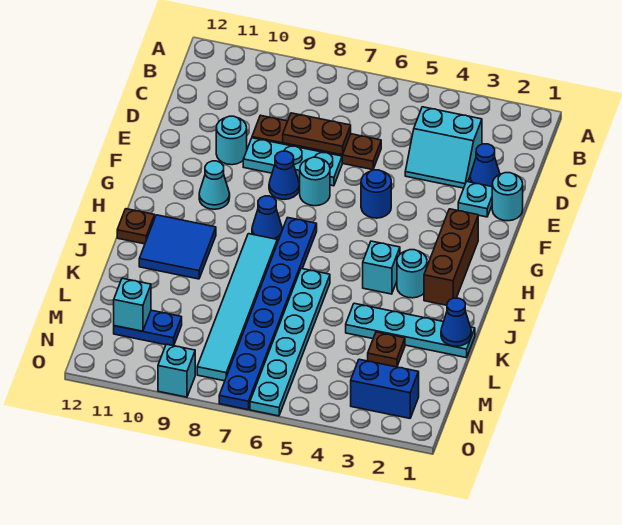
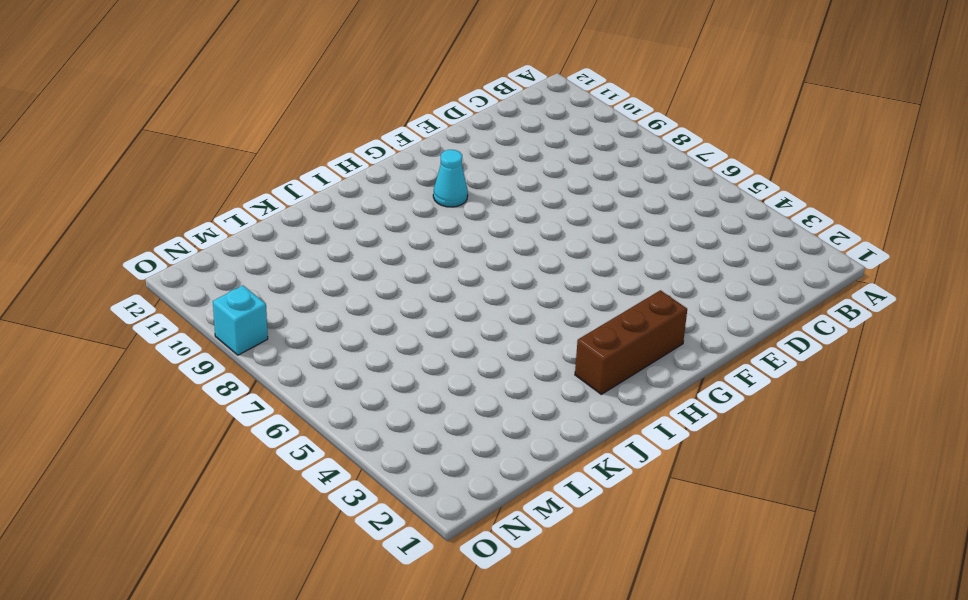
none -> cyan slope C3:D4 level 1 top C
none -> blue cone D2 level 1
none -> brown plate D6:D9 level 1

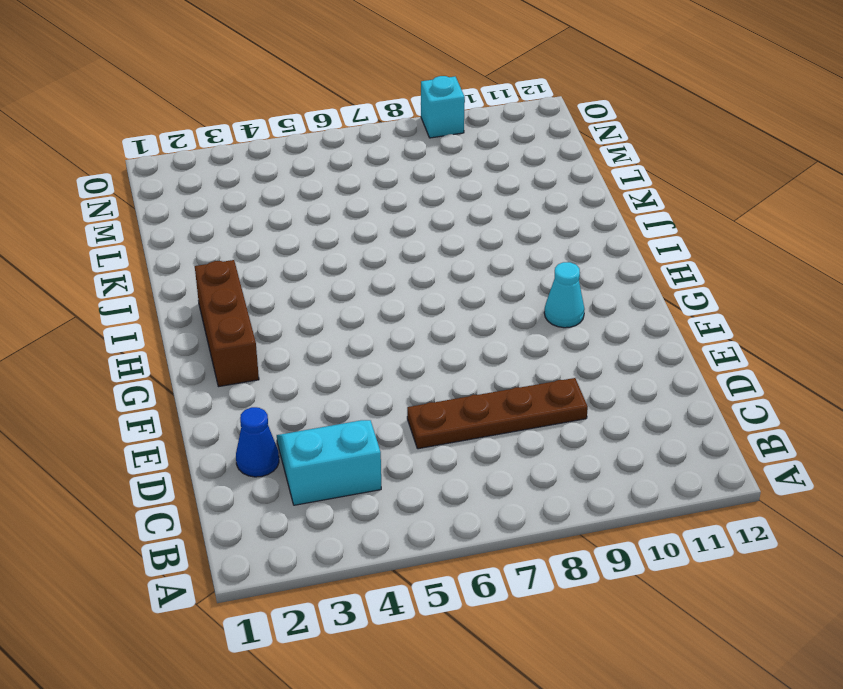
none -> cyan round brick E1 level 1
none -> cyan plate E2 level 1
none -> cyan plate E7:E9 level 1

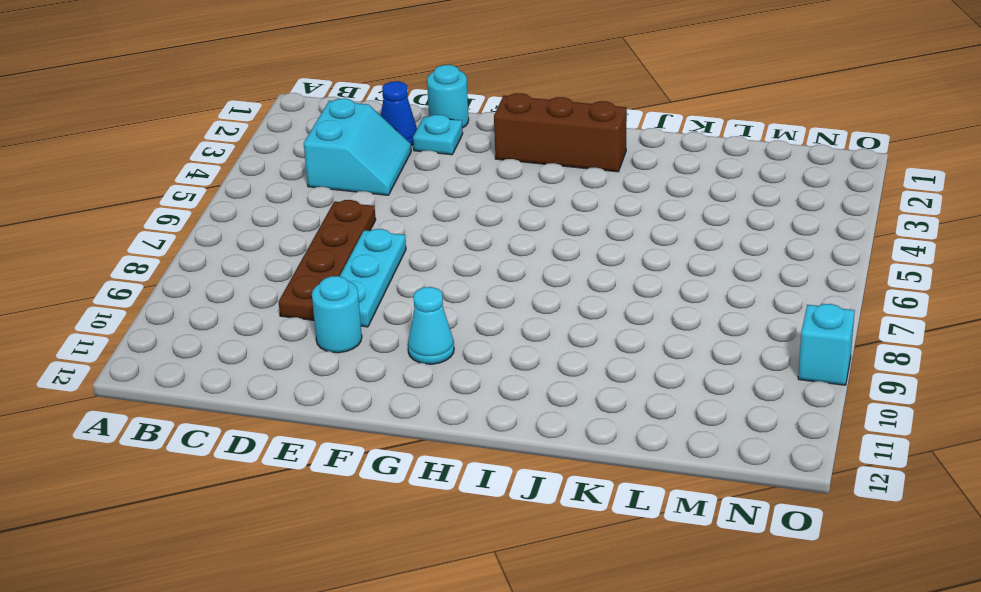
none -> blue round brick F5 level 1
none -> cyan round brick F7 level 1
none -> blue cone F8 level 1

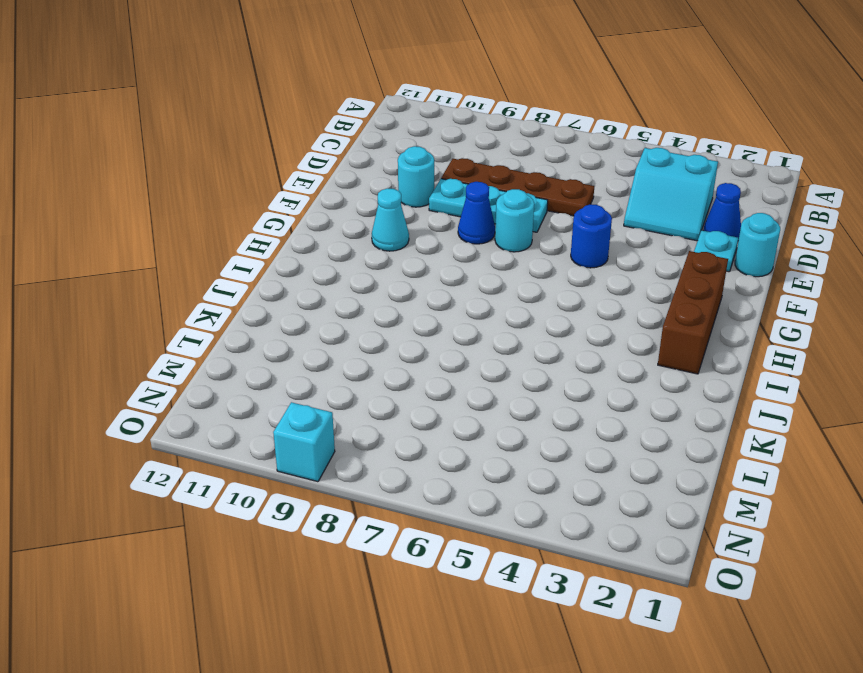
none -> blue plate H7:O7 level 1
none -> blue cone H8 level 1
none -> cyan round brick I3 level 1

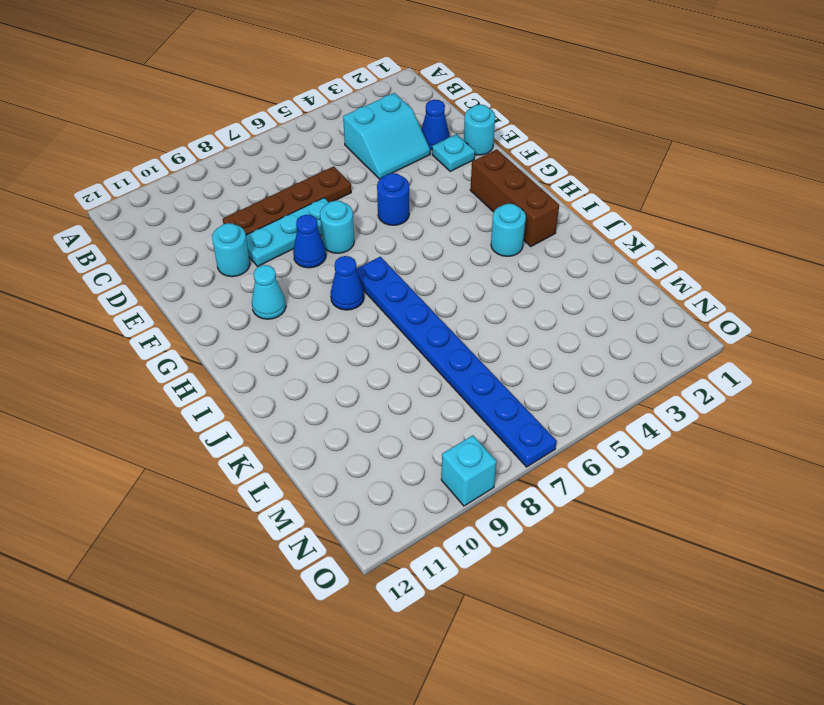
none -> cyan brick I4 level 1
none -> cyan tile I8:N8 level 1
none -> blue tile I10:J11 level 1

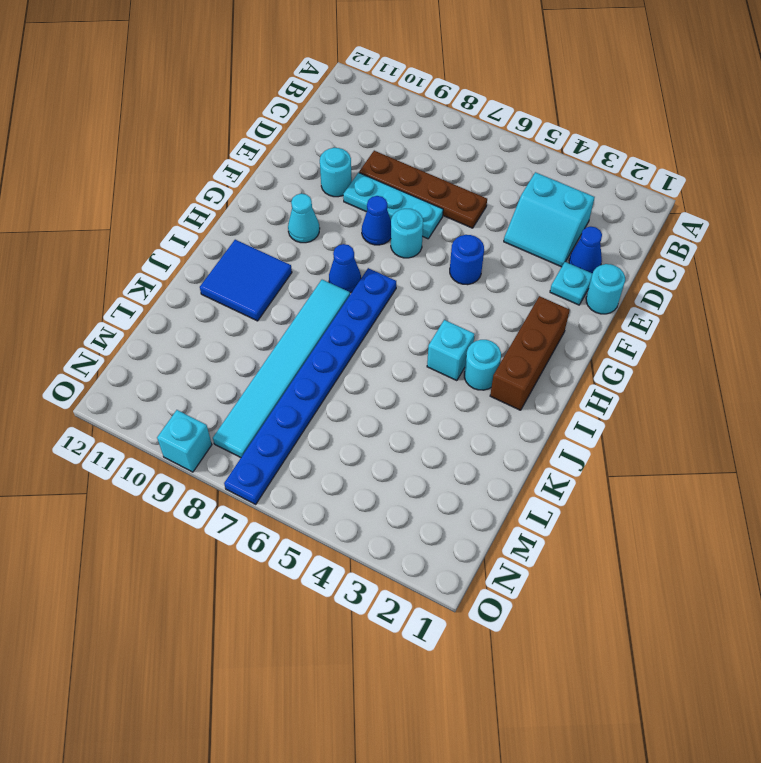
none -> brown plate I12 level 1
none -> cyan plate J6:O6 level 1
none -> cyan plate K1:K4 level 1

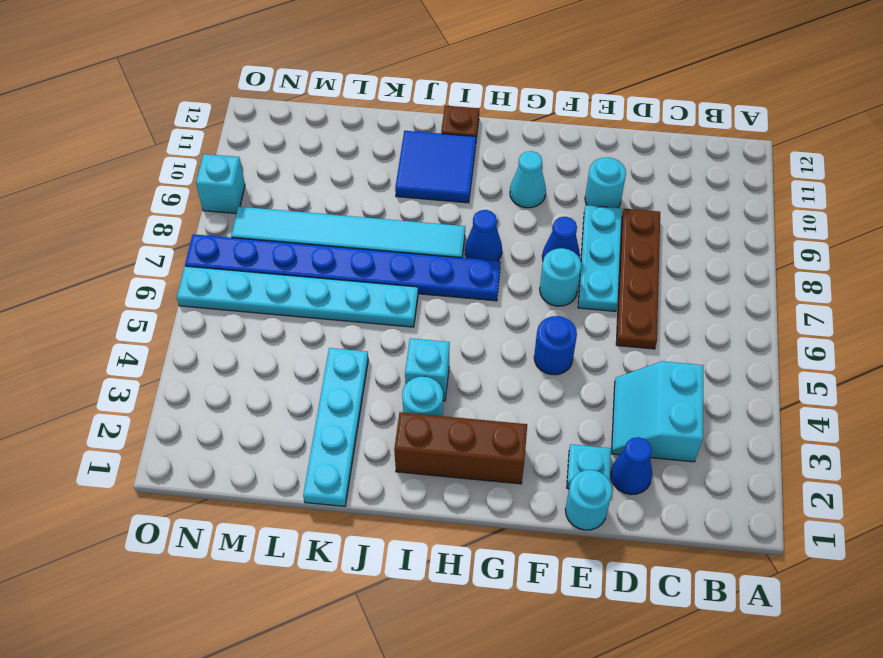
none -> brown plate L3 level 1
none -> blue plate M10:M11 level 1
none -> blue brick N2:N3 level 1

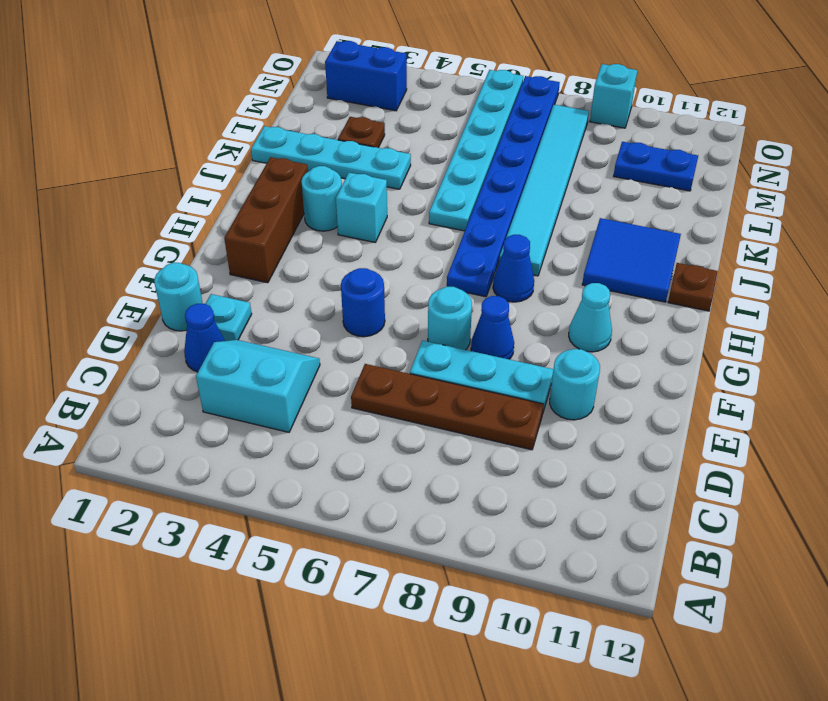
none -> brown plate D7:D8 level 2
none -> blue cone K1 level 2
none -> cyan brick M11 level 2

